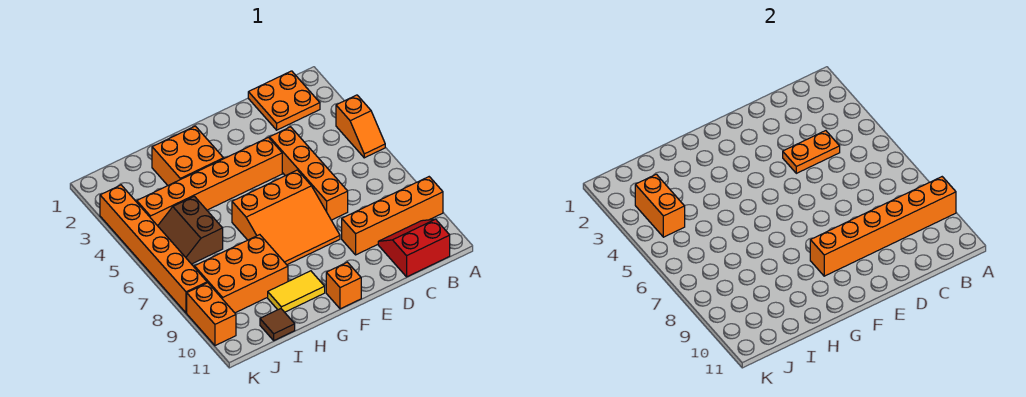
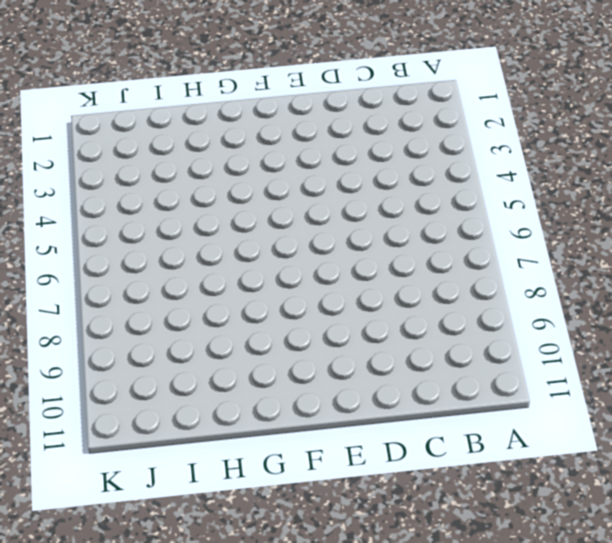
none -> orange slope A4:A5 level 1 top 4
none -> orange brick A9:D9 level 1
none -> orange plate B1:C2 level 1

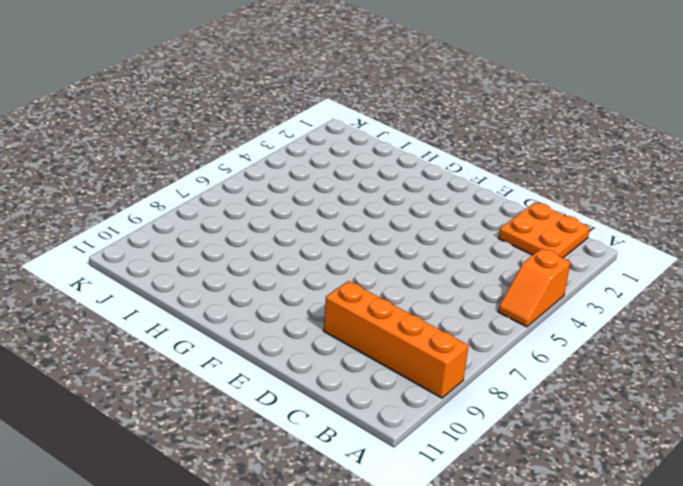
none -> red slope B10:C11 level 1 top 11
none -> orange brick D4:D7 level 1
none -> orange brick E4:J4 level 1

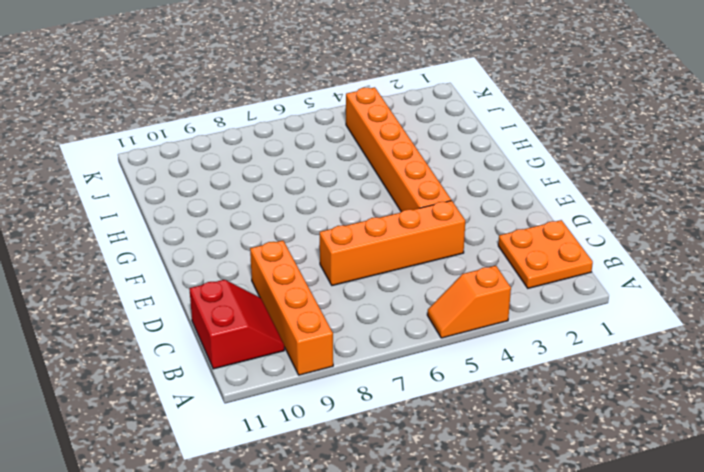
none -> orange slope E6:G8 level 1 top 6
none -> orange brick F11 level 1
none -> orange brick G2:H3 level 1

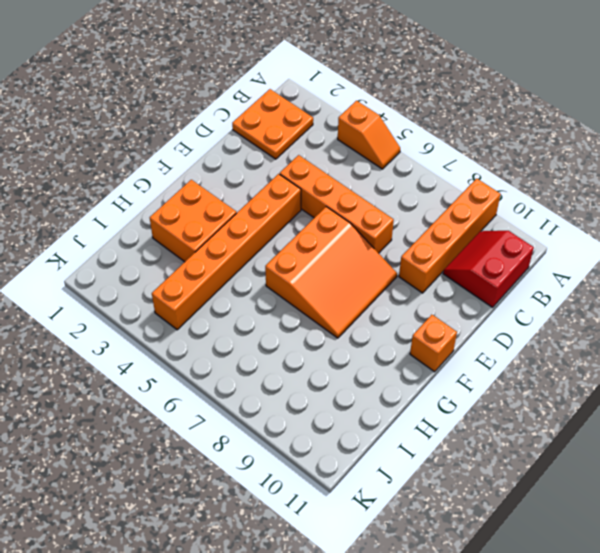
none -> yellow tile G10:H10 level 1
none -> orange brick H8:J9 level 1
none -> brown slope I5:J6 level 1 top I

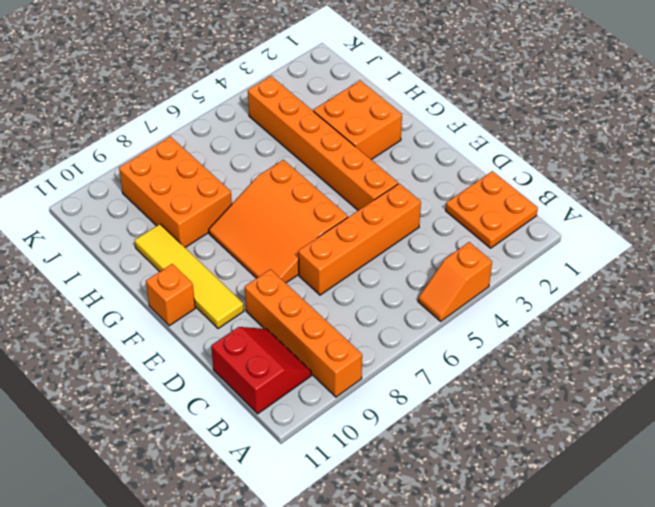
yellow tile E10:H10 level 1 -> yellow tile G10:H10 level 1
none -> brown slope I5:J6 level 1 top I
none -> brown tile I11 level 1
none -> orange brick K3:K8 level 1

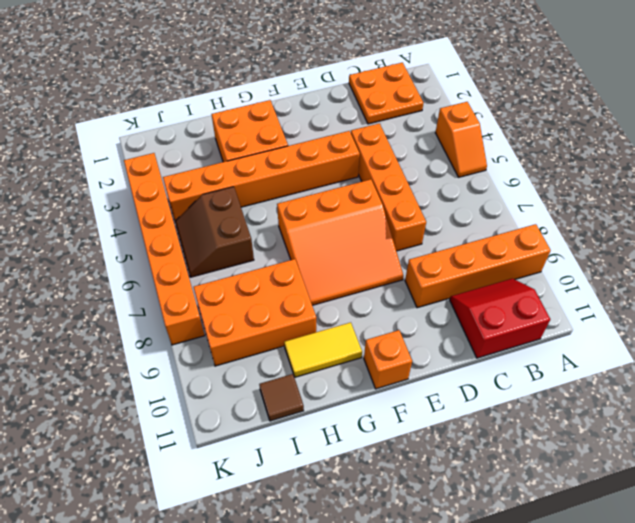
none -> orange brick K9:K10 level 1
none -> orange brick A9:F9 level 2
none -> orange plate C4:D4 level 2

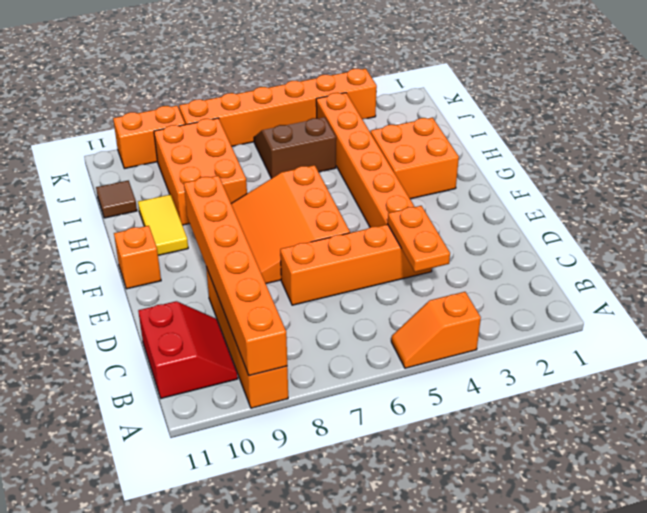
none -> orange plate B1:C2 level 1
none -> orange brick J3:J4 level 2

